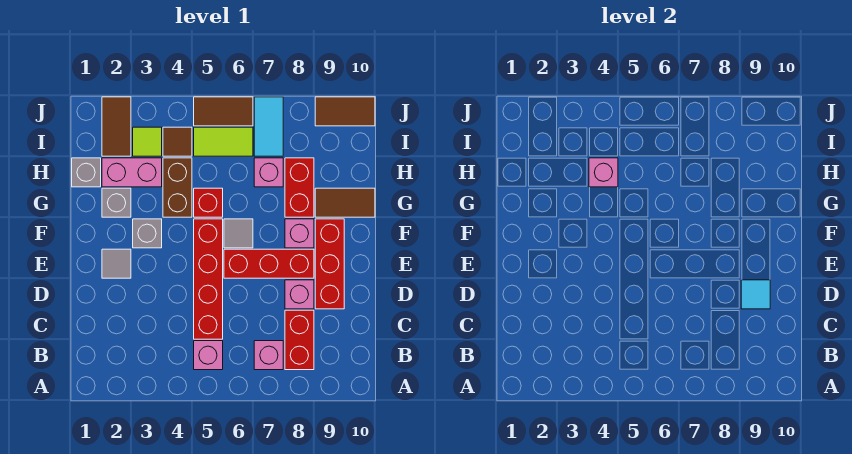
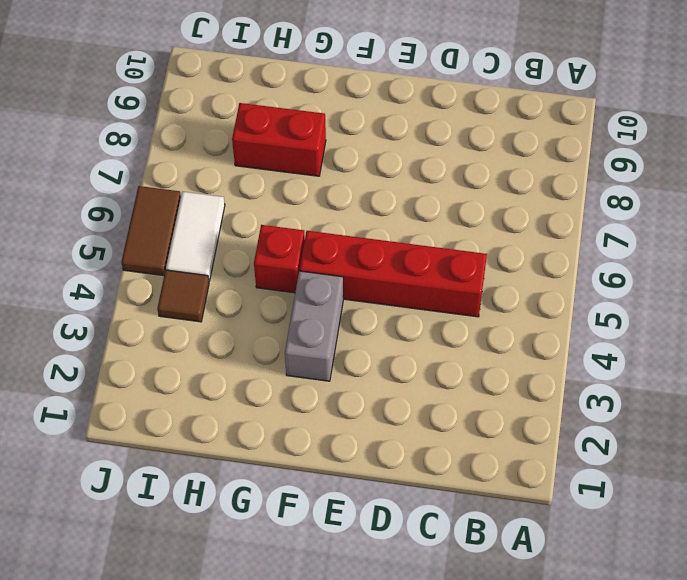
grey brick F3:F4 level 1 -> grey brick F3 level 1
white tile I5:I6 level 1 -> lime tile I5:I6 level 1
none -> pink brick B5 level 1
none -> pink brick B7 level 1
none -> red brick B8:C8 level 1

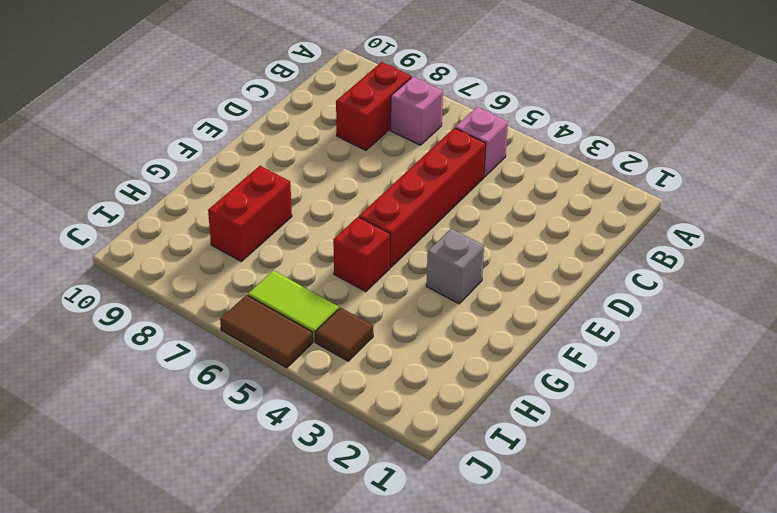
none -> pink brick D8 level 1
none -> red brick D9:F9 level 1
none -> grey tile E2 level 1

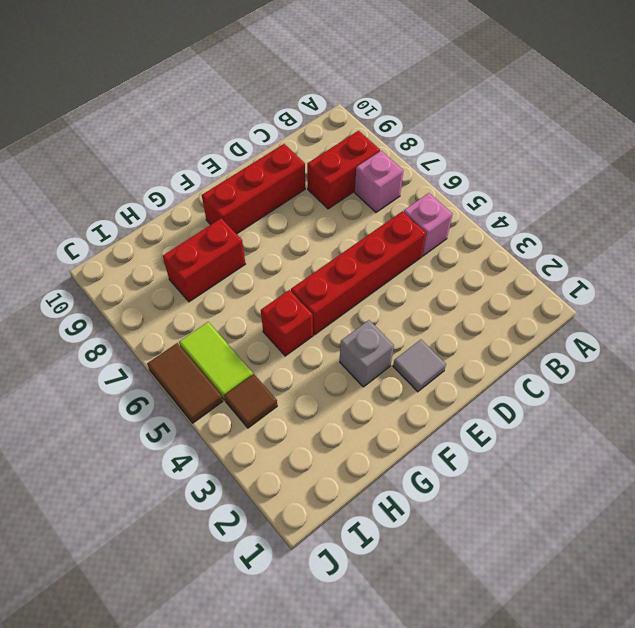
none -> pink brick D8 level 1
none -> red brick E6:E8 level 1
none -> grey tile F6 level 1

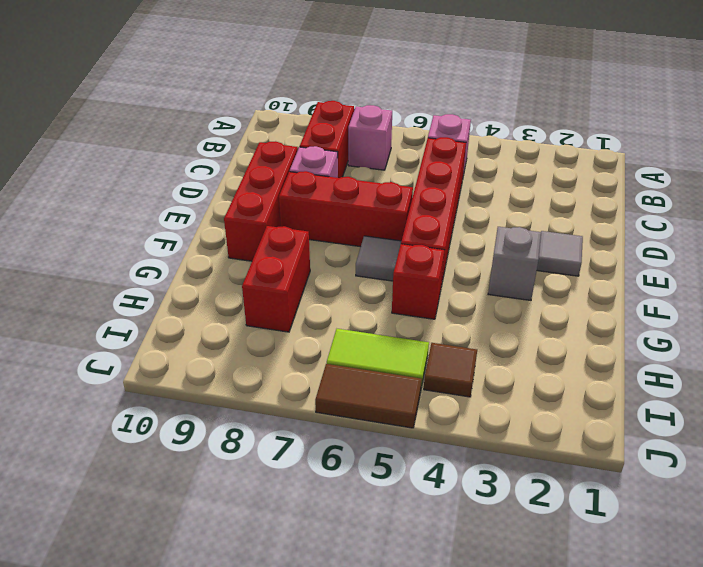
none -> pink brick F8 level 1
none -> grey brick G2 level 1
none -> brown brick G4:H4 level 1

